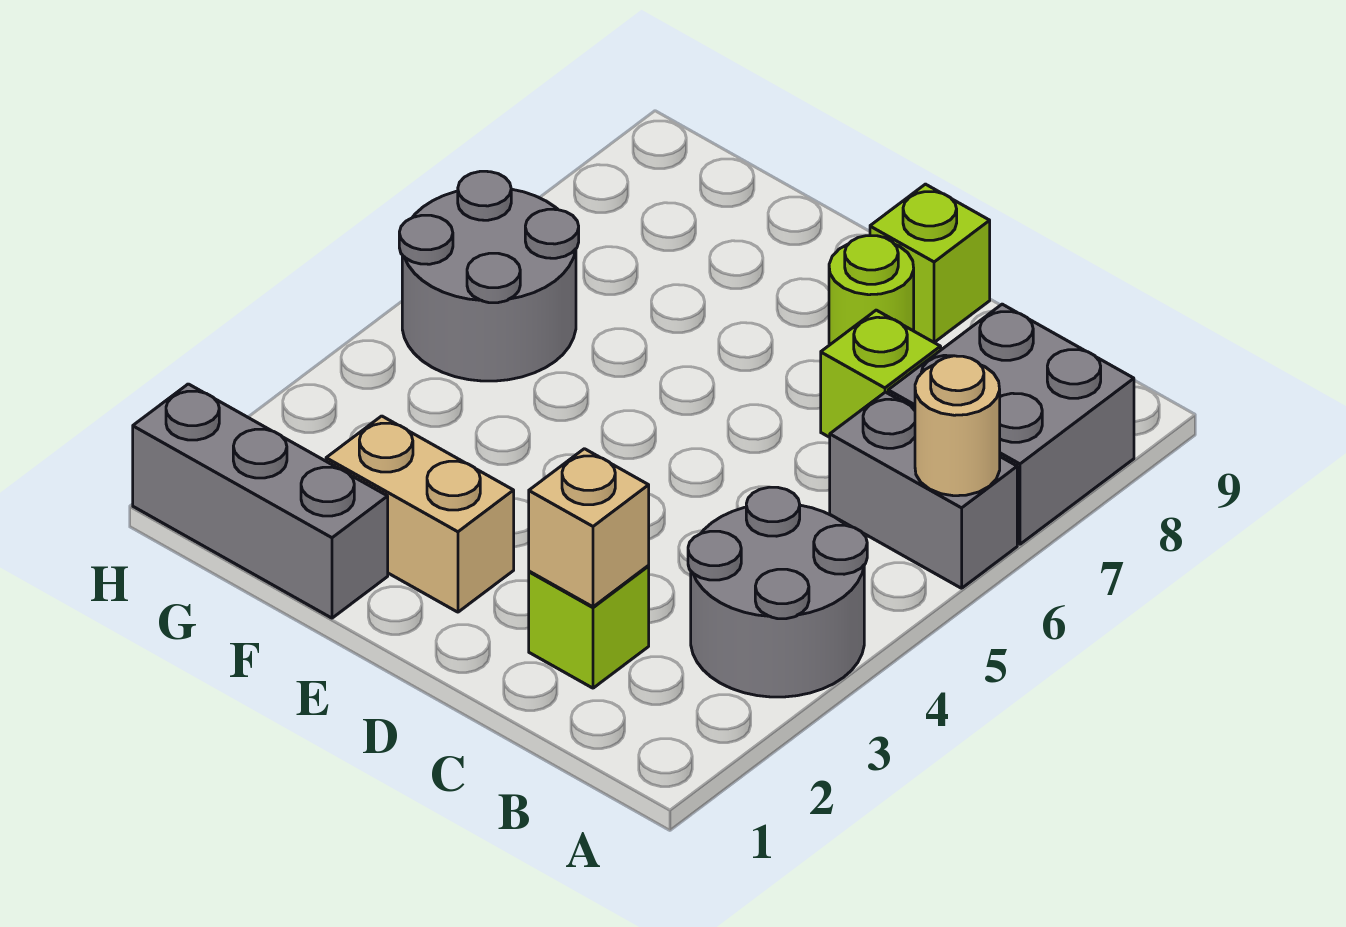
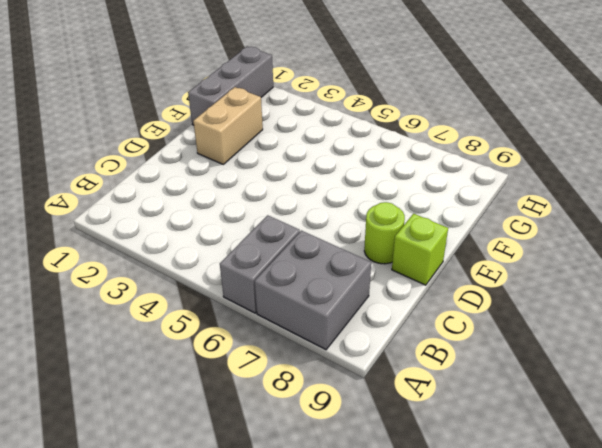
none -> grey round brick A3:B4 level 1
none -> lime brick C2 level 1
none -> lime brick C7 level 1

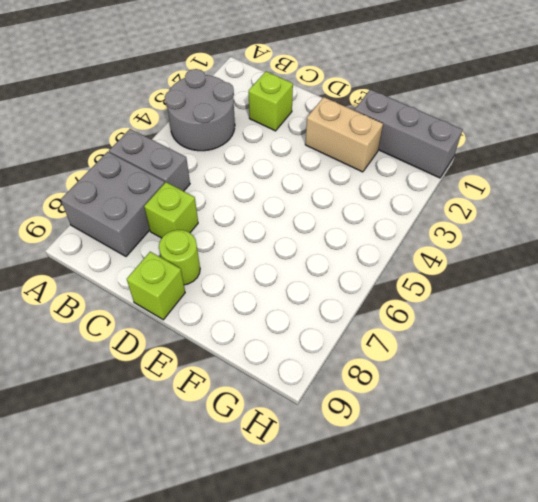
none -> grey round brick G5:H6 level 1
none -> tan round brick A6 level 2
none -> tan brick C2 level 2

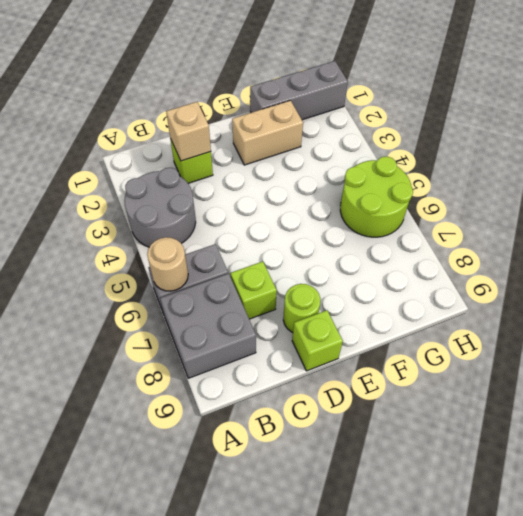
lime round brick G5:H6 level 1 -> grey round brick G5:H6 level 1

